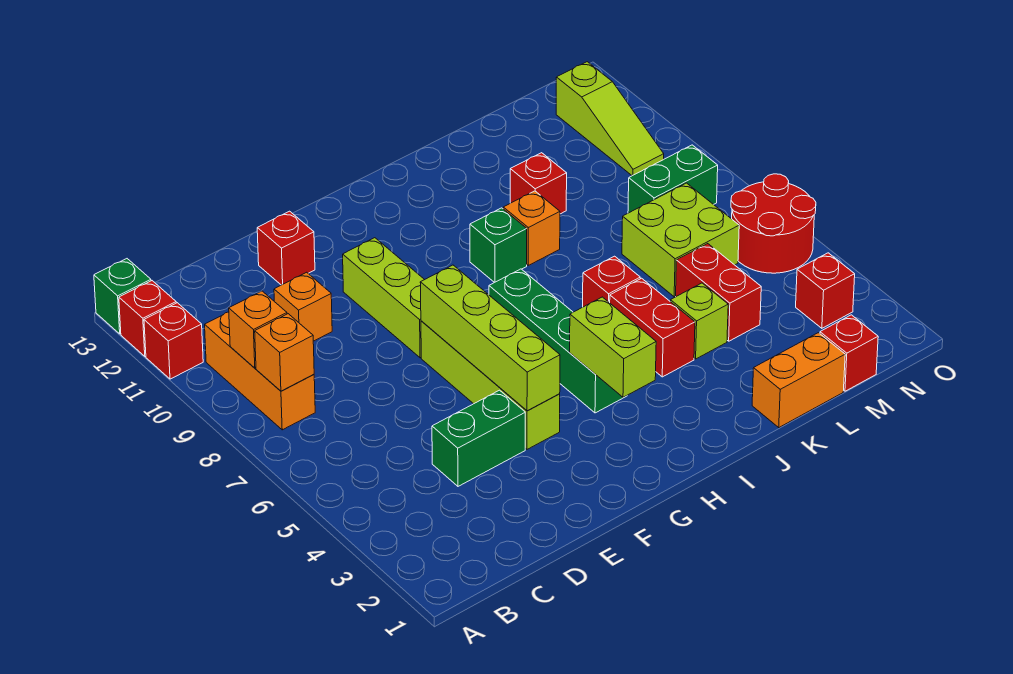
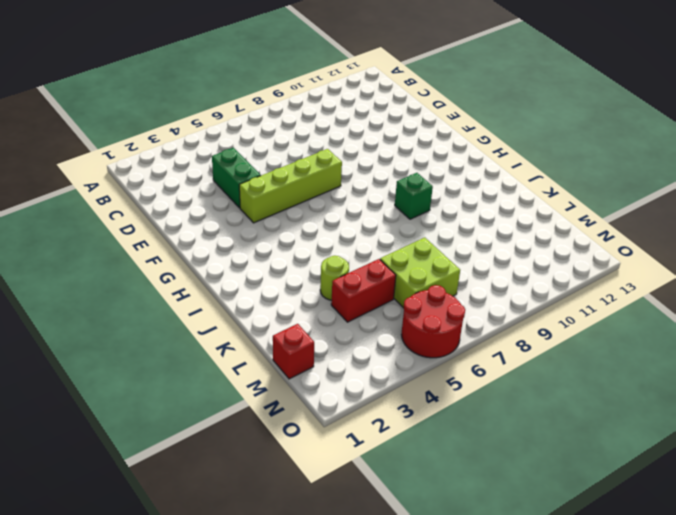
lime round brick K4 level 1 -> lime brick K4 level 1
none -> red brick A11 level 1
none -> red brick A12 level 1
none -> green brick A13 level 1

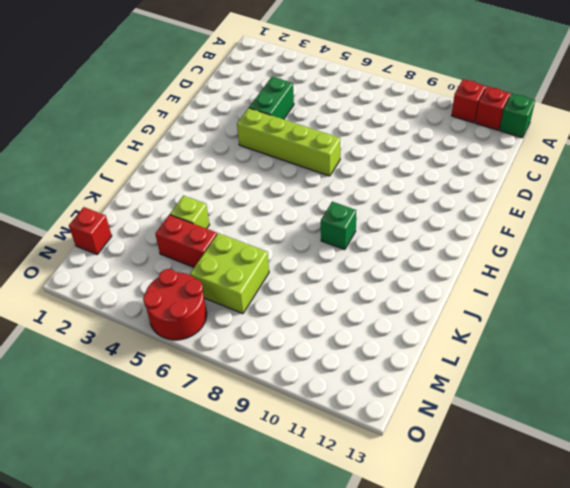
none -> orange brick B8:B10 level 1
none -> orange brick D10 level 1
none -> red brick E12 level 1

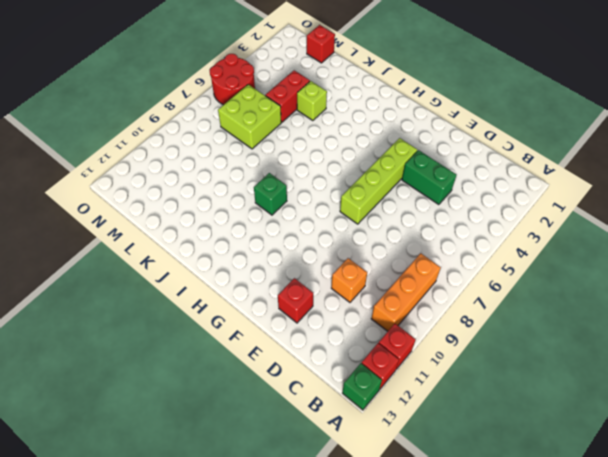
none -> lime brick F8:F10 level 1
none -> green brick H4:H7 level 1
none -> red brick J4:J5 level 1

